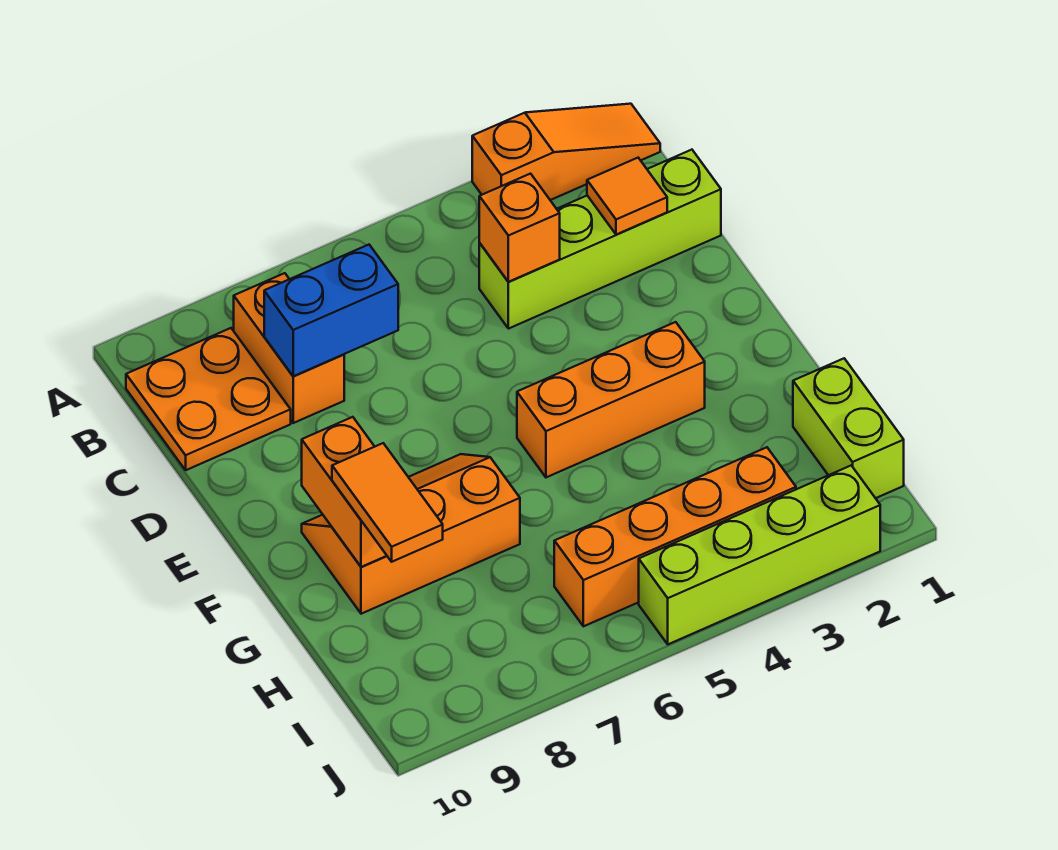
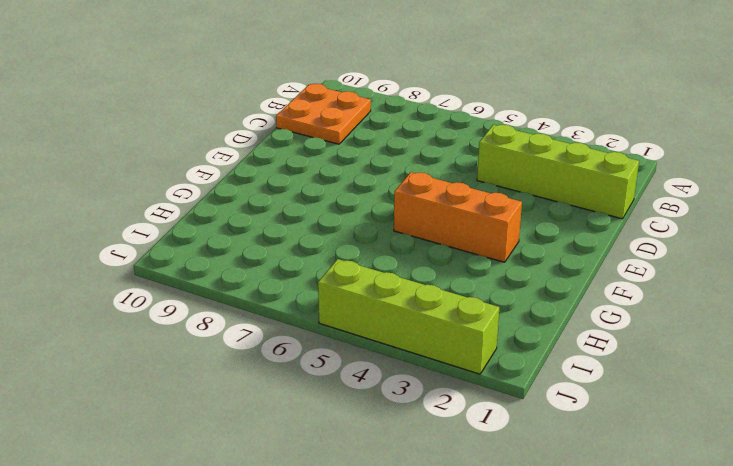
none -> orange slope A1:A3 level 1 top 3
none -> orange brick B8:C8 level 1
none -> orange slope F7:G9 level 1 top G

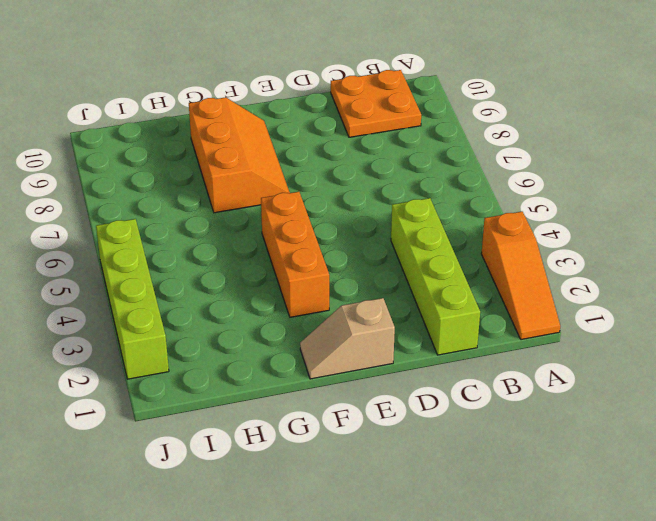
tan slope E1:F1 level 1 top E -> none
none -> orange brick B8:C8 level 1
none -> lime brick H1:I1 level 1
none -> orange brick I3:I6 level 1

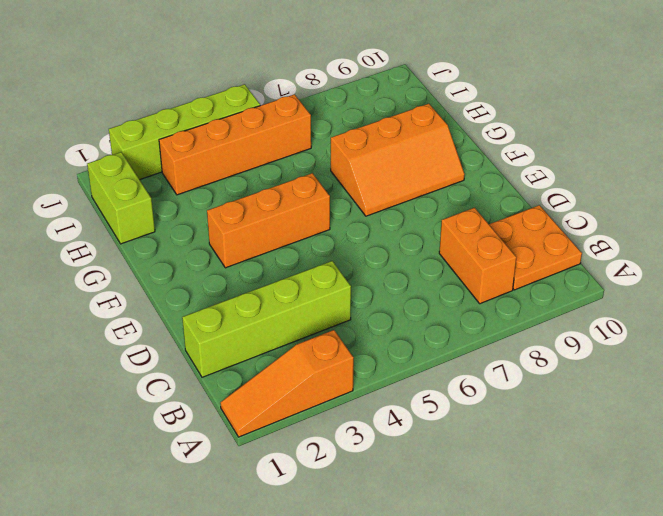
none -> orange tile C2 level 2
none -> orange brick C4 level 2
none -> blue brick C7:C8 level 2

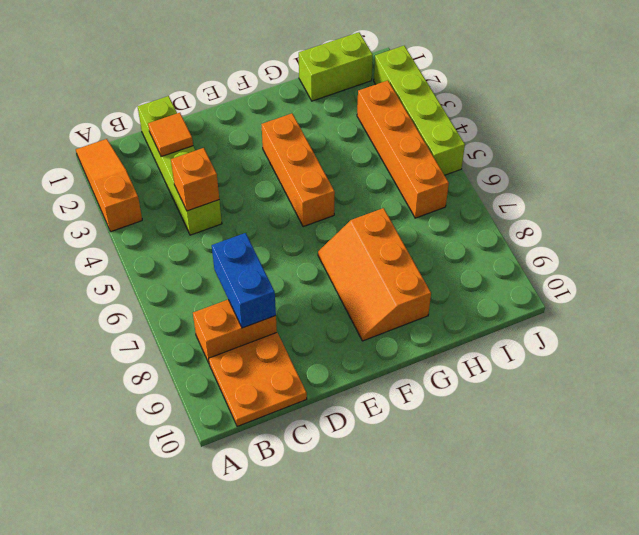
none -> orange brick F9:G9 level 2
none -> orange tile G9:H9 level 3

